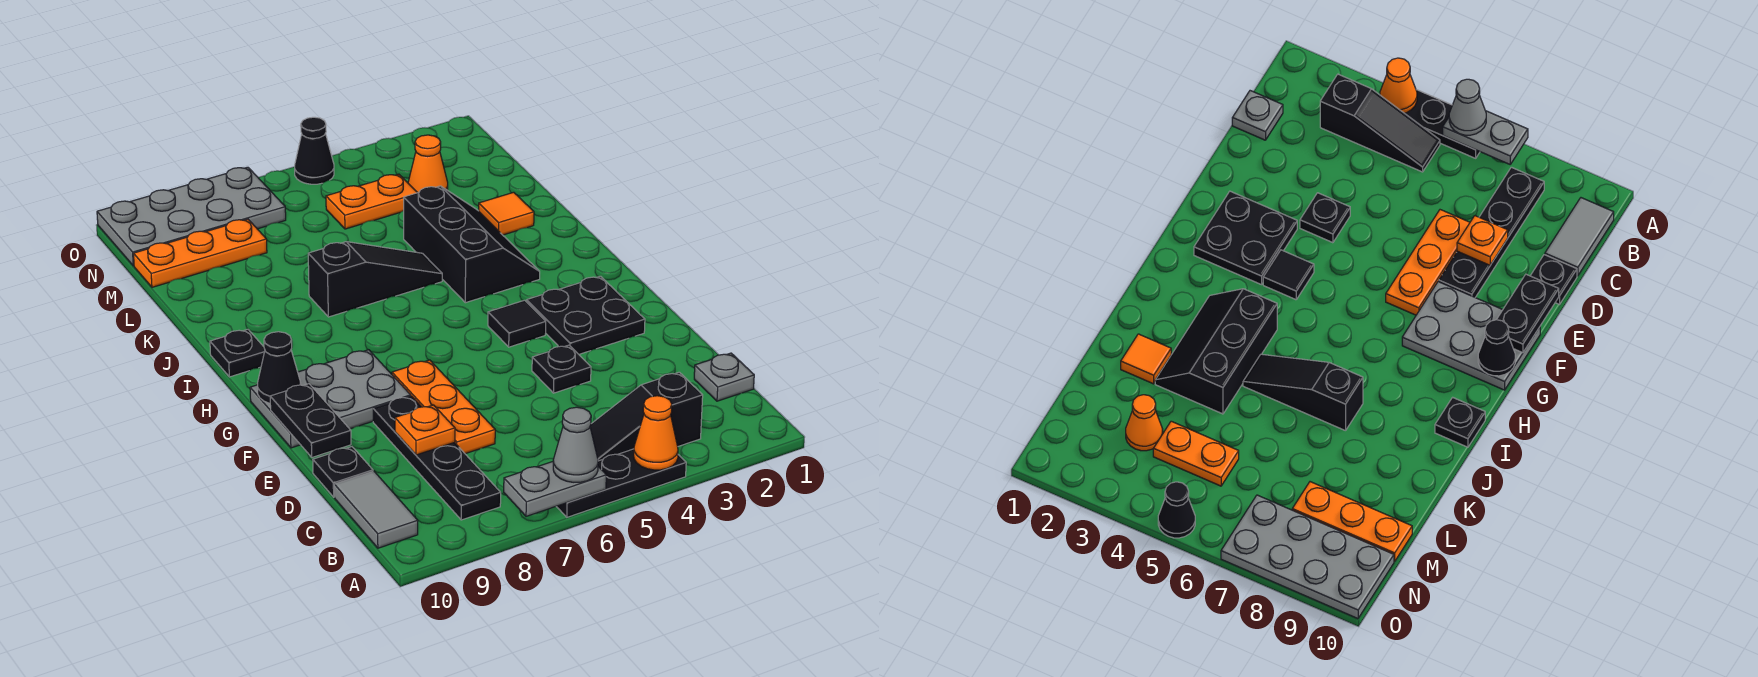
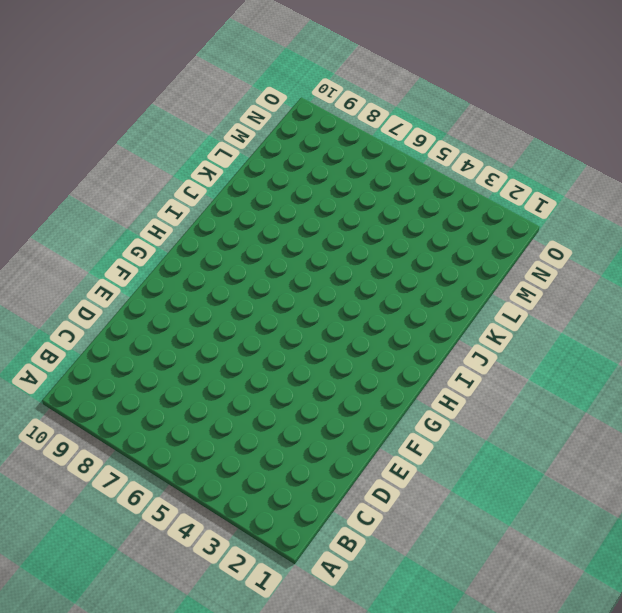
none -> black plate A4:A6 level 1
none -> black slope B3:B5 level 1 top 3
none -> black plate B8:E8 level 1

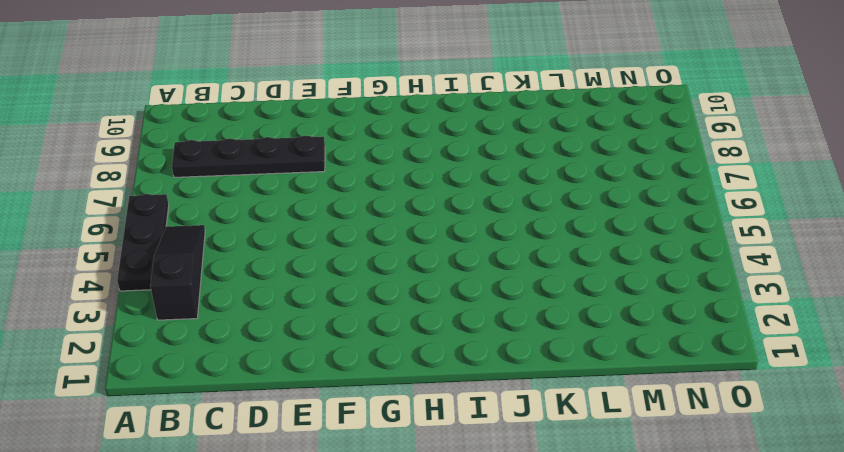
none -> grey tile B10:C10 level 1
none -> grey plate C1 level 1
none -> orange plate D7:F7 level 1

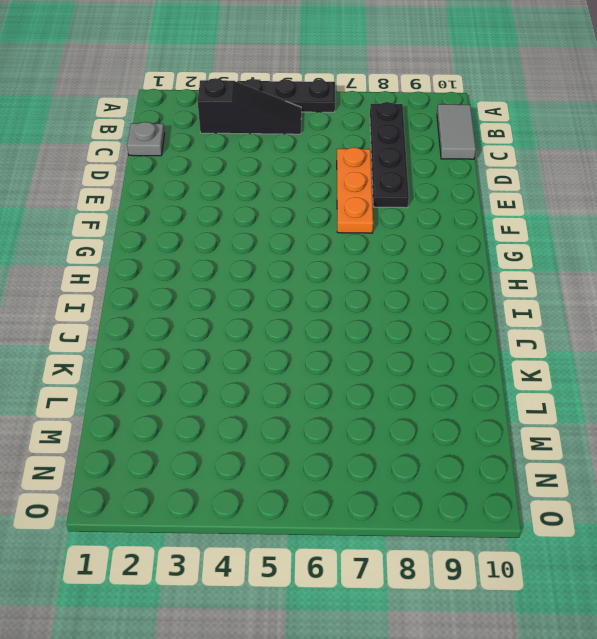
none -> black plate D10 level 1
none -> black plate E4 level 1
none -> black plate F2:G3 level 1

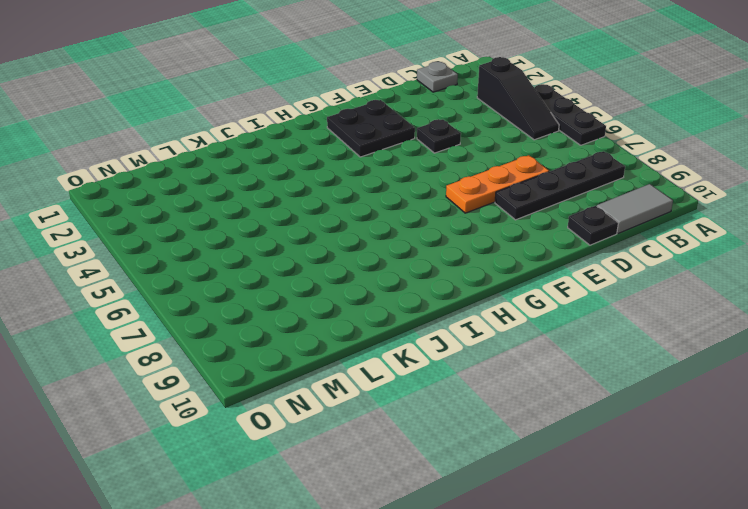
none -> grey plate F8:G10 level 1
none -> black tile G4 level 1
none -> black slope I3:K4 level 1 top 4

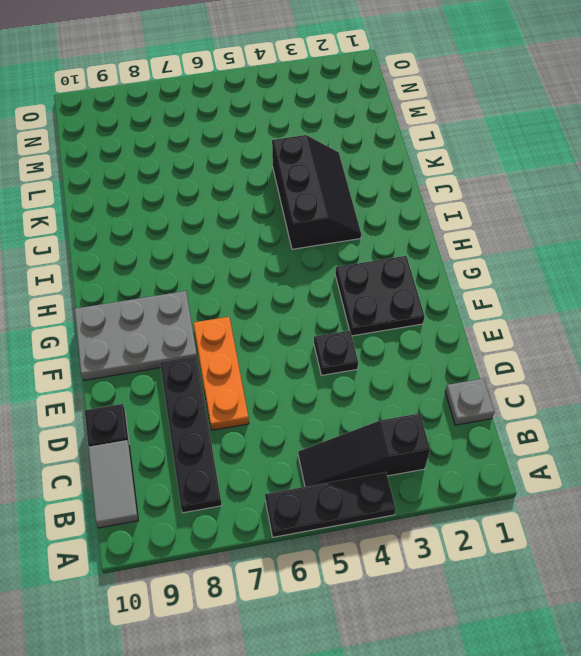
none -> black tile G4 level 1
none -> black plate I10 level 1
none -> black slope J5:J7 level 1 top 7

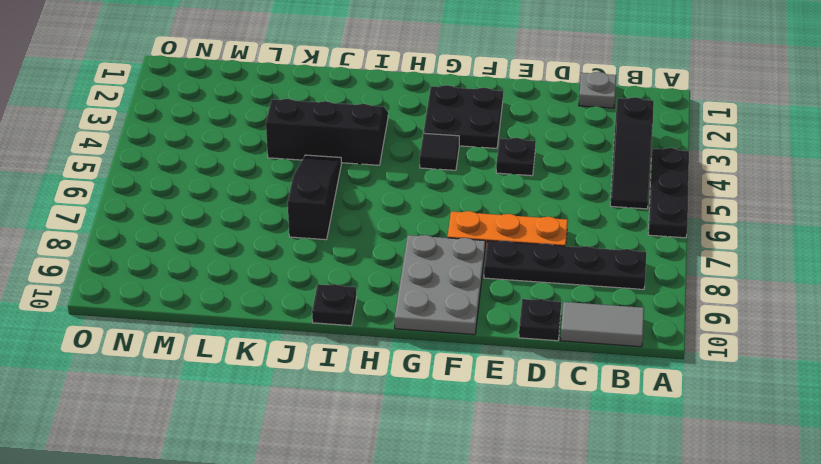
none -> orange tile K2 level 1
none -> orange cone M3 level 1
none -> orange plate M4:M5 level 1

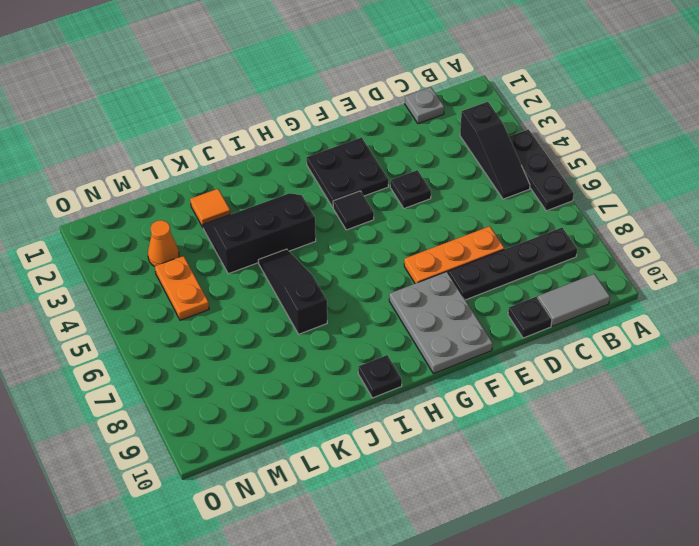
none -> orange plate M8:M10 level 1
none -> grey plate N7:O10 level 1
none -> black cone O5 level 1

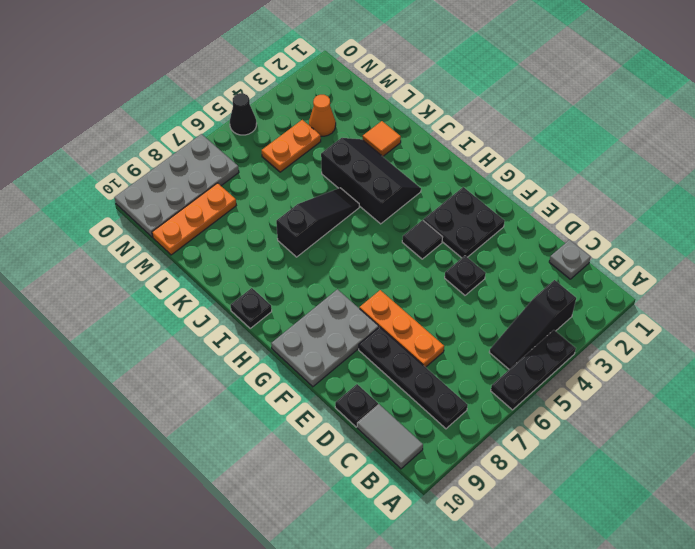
none -> orange cone A4 level 2
none -> grey plate A6:A7 level 2
none -> orange plate D8 level 2

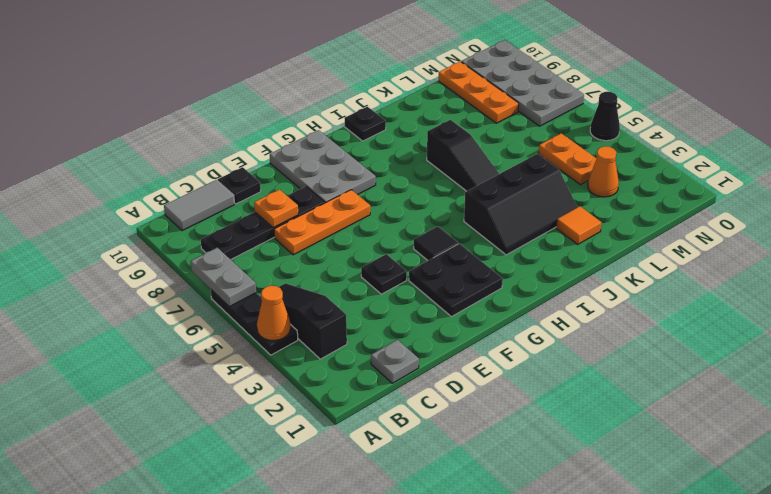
none -> black plate E10:F10 level 2
none -> black cone G10 level 2
none -> grey cone A6 level 3

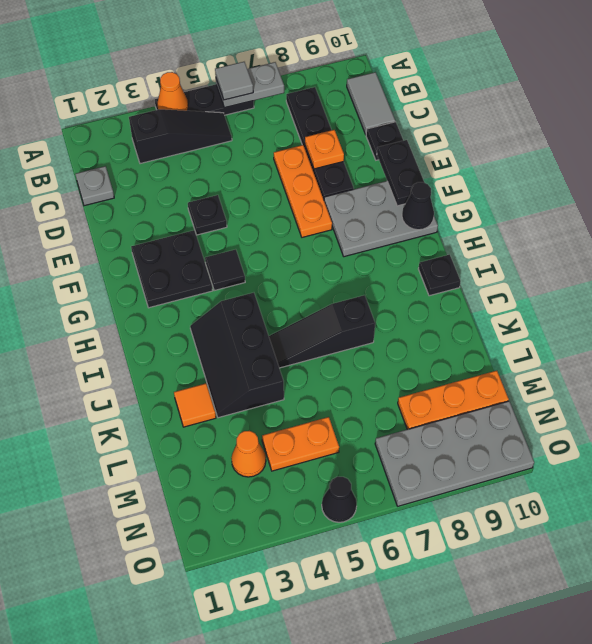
grey tile A6 level 3 -> grey cone A6 level 3

